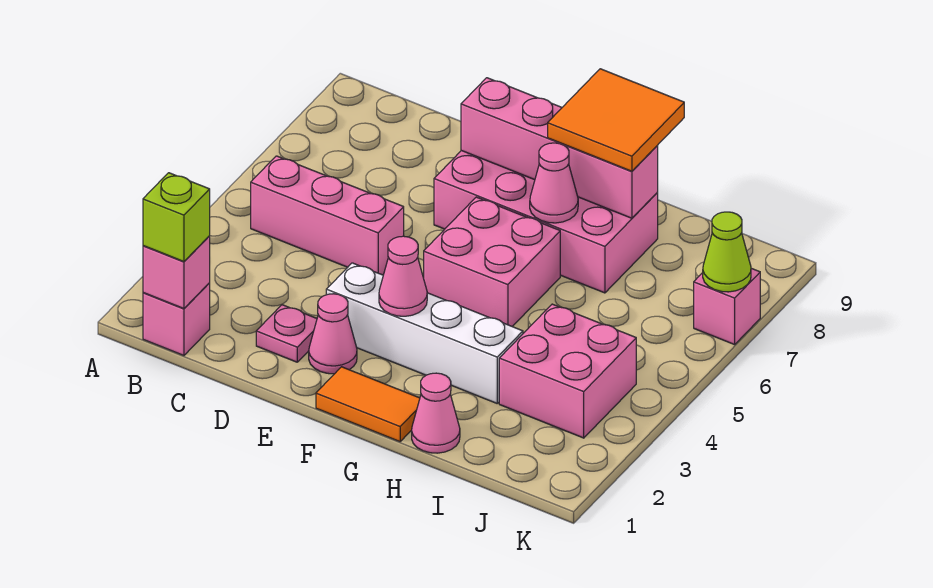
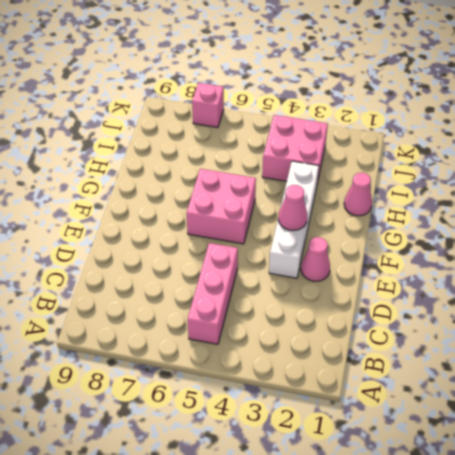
none -> pink brick B1 level 1
none -> pink plate D2 level 1
none -> pink brick E7:H8 level 1

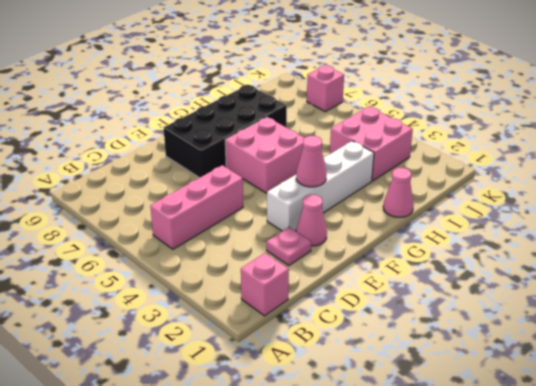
black brick E7:H8 level 1 -> pink brick E7:H8 level 1
none -> orange tile F1:G1 level 1
none -> pink brick B1 level 2
none -> pink brick E8:H8 level 2

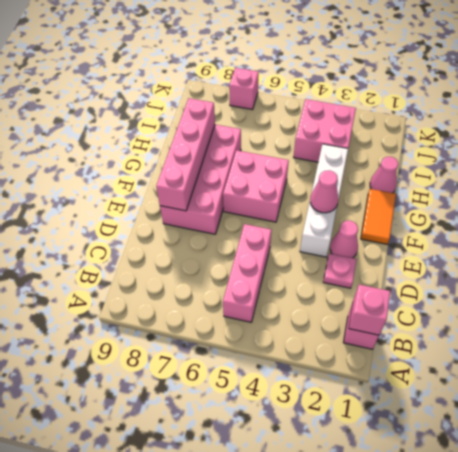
none -> pink cone G7 level 2
none -> lime cone K7 level 2
none -> lime brick B1 level 3

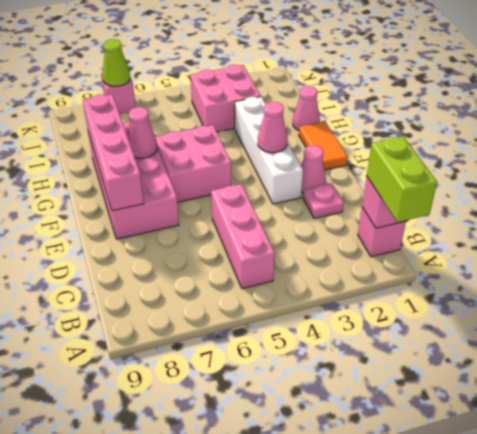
lime brick A1:B1 level 3 -> lime brick B1 level 3
none -> orange tile G8:H9 level 3

